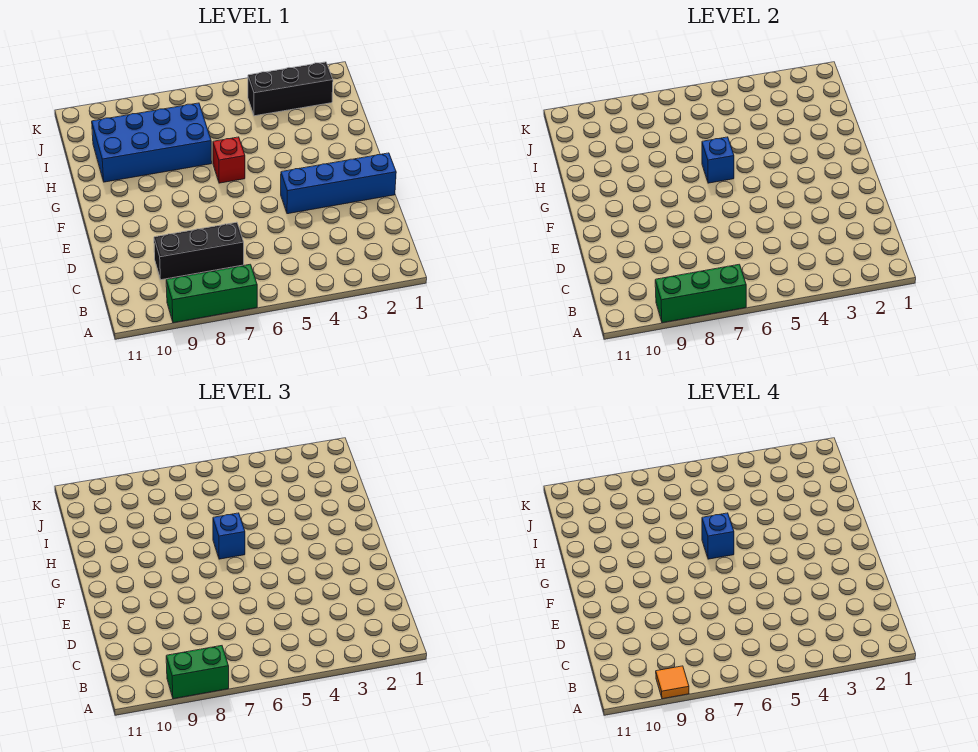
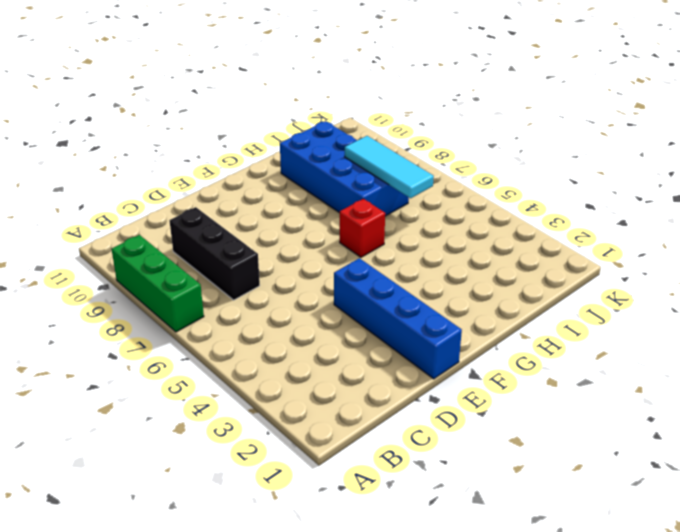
cyan tile I6:I8 level 2 -> none
none -> black brick J2:J4 level 1
none -> green brick A7:A9 level 2
none -> blue brick G6 level 2

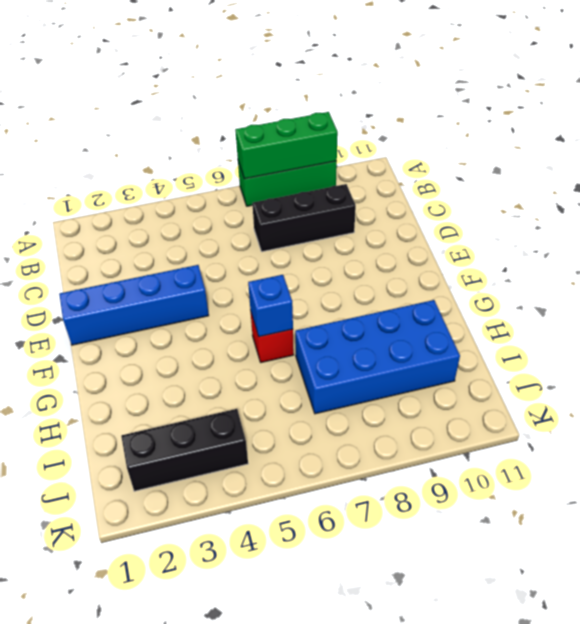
none -> green brick A8:A9 level 3
none -> blue brick G6 level 3
none -> orange tile A9 level 4

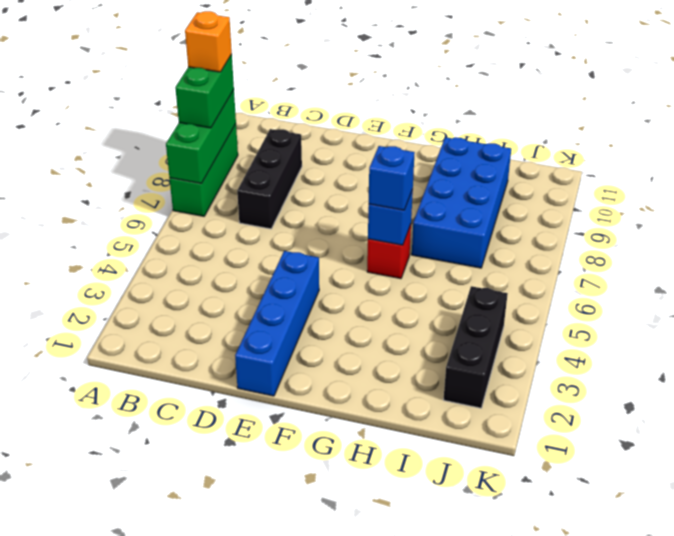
orange brick A9 level 4 -> orange tile A9 level 4
none -> blue brick G6 level 4

